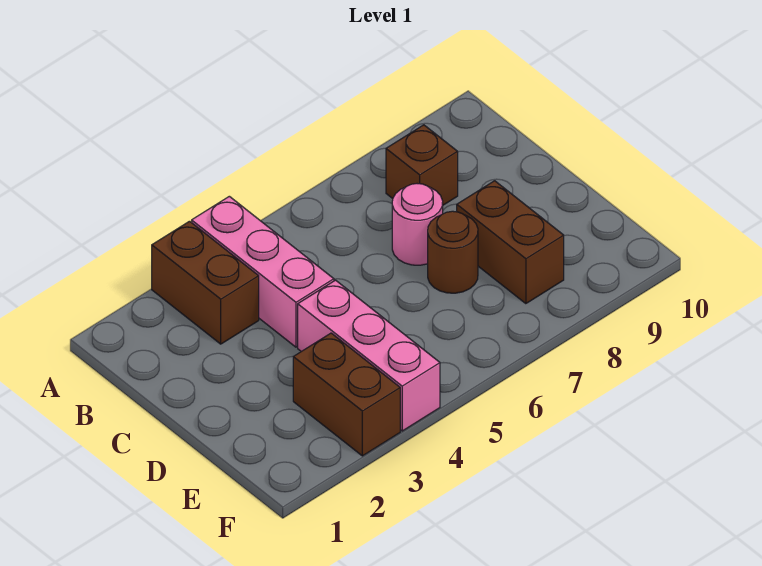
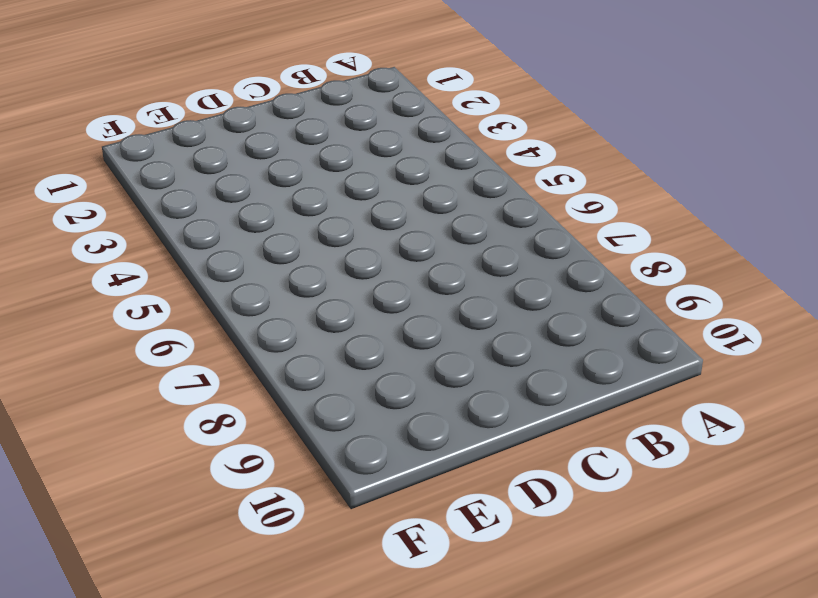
none -> brown brick A3:B3 level 1
none -> pink brick A4:C4 level 1

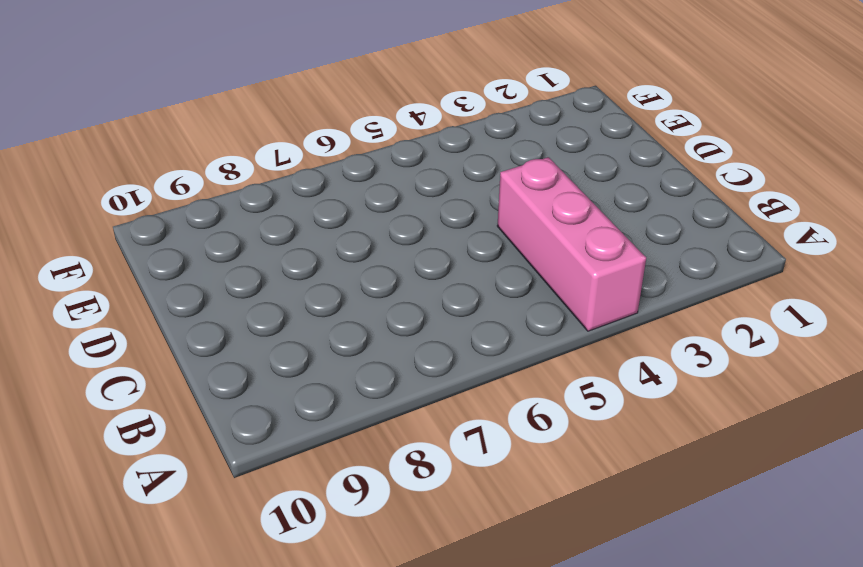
none -> brown brick A3:B3 level 1
none -> brown brick B8 level 1

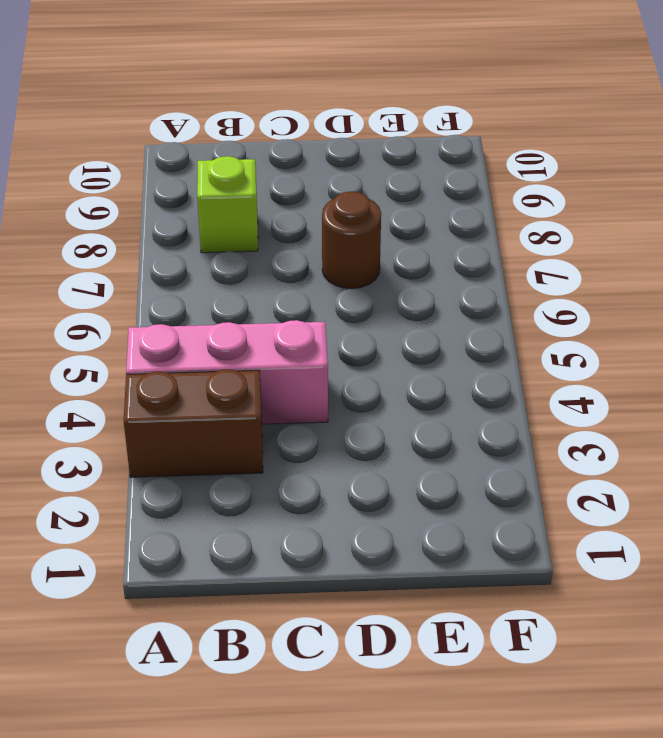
lime brick B8 level 1 -> brown brick B8 level 1
none -> pink round brick C7 level 1
none -> pink brick D4:F4 level 1

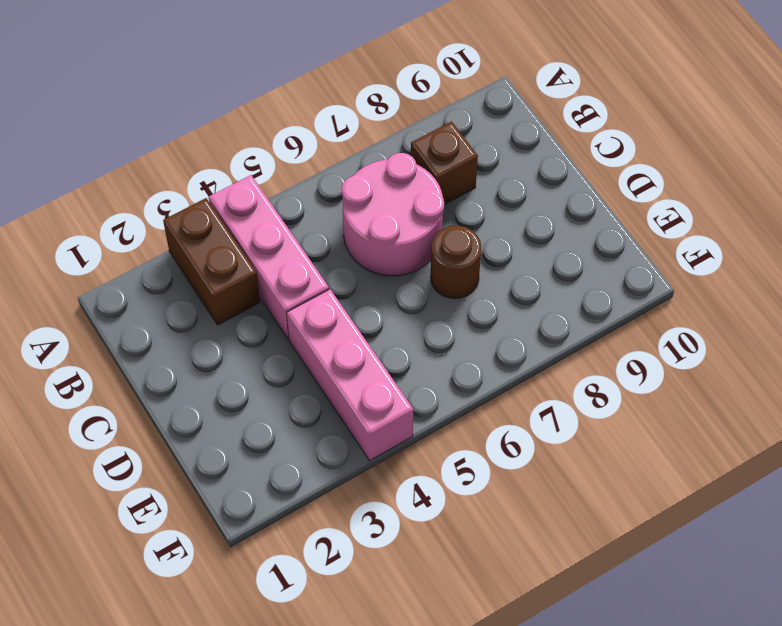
pink round brick B6:C7 level 1 -> pink round brick C7 level 1
none -> brown brick D8:E8 level 1
none -> brown brick E3:F3 level 1

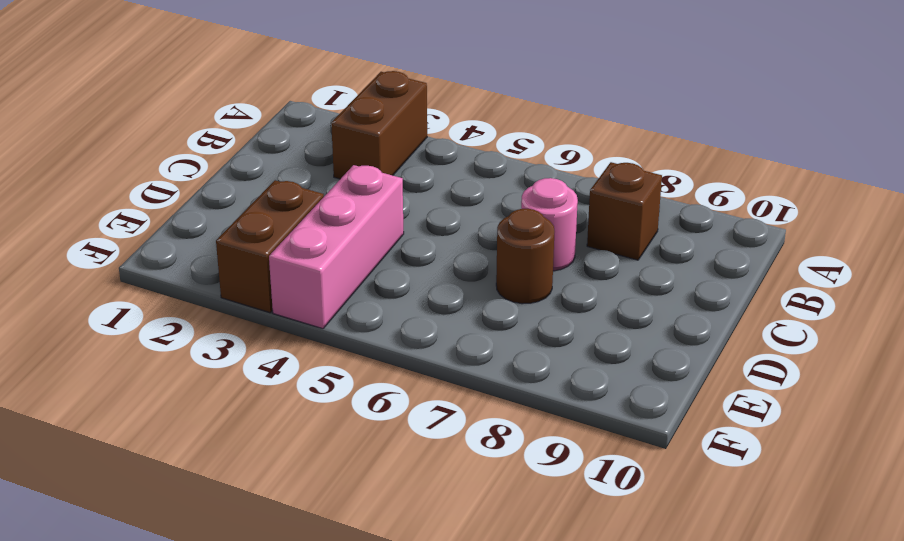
none -> pink brick A4:C4 level 1
none -> brown brick D8:E8 level 1

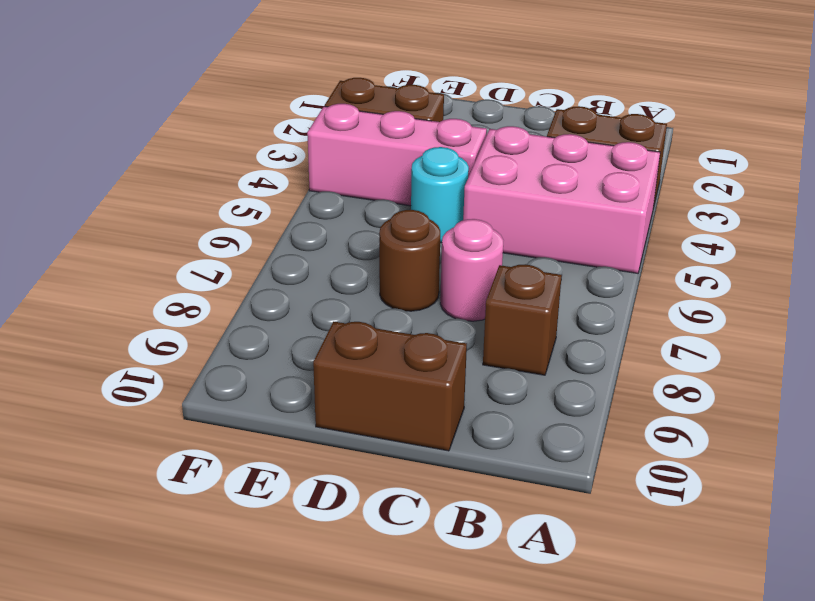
pink brick A4:C5 level 1 -> pink brick A4:C4 level 1
brown brick C10:D10 level 1 -> brown brick D8:E8 level 1
cyan round brick D5 level 1 -> none

